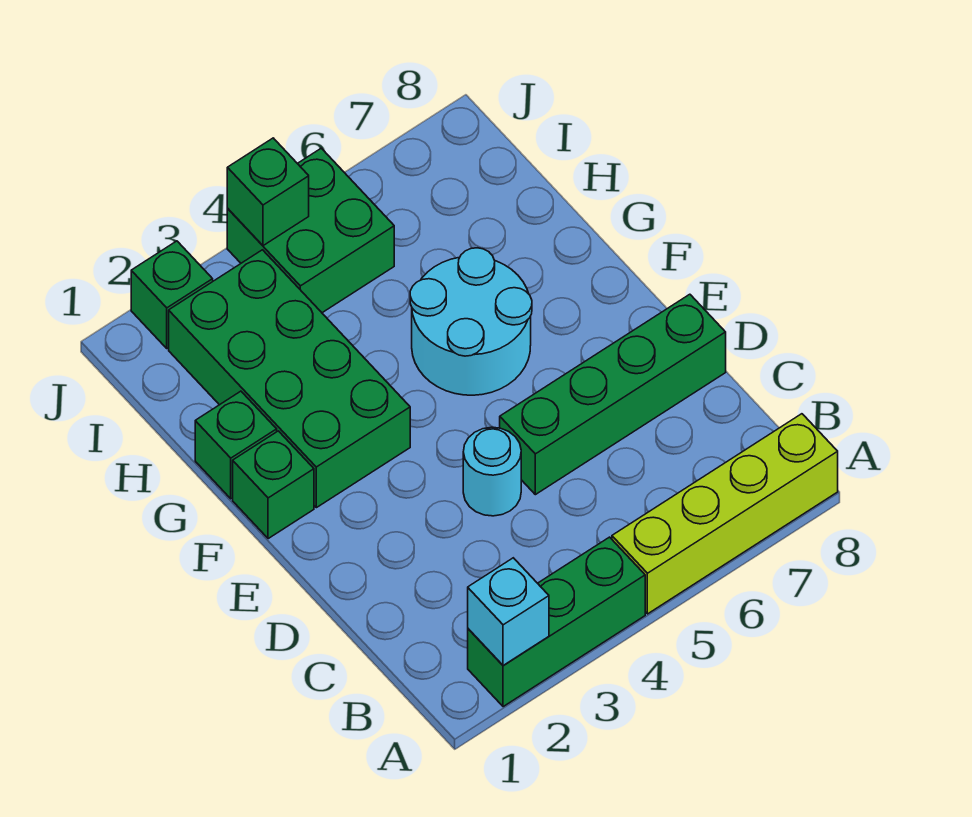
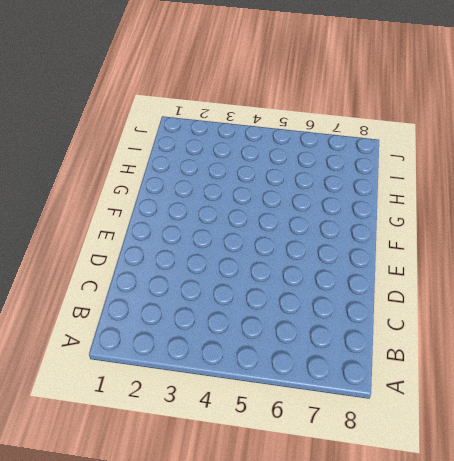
none -> green brick A2:A4 level 1
none -> lime brick A5:A8 level 1
none -> cyan round brick D4 level 1

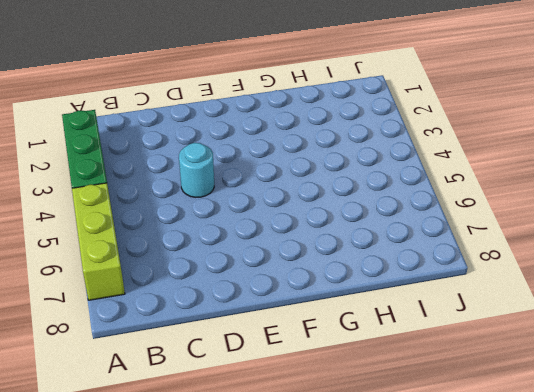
lime brick A5:A7 level 1 -> lime brick A5:A8 level 1
none -> green brick D5:D8 level 1
none -> green brick F1 level 1
none -> green brick F2:I3 level 1

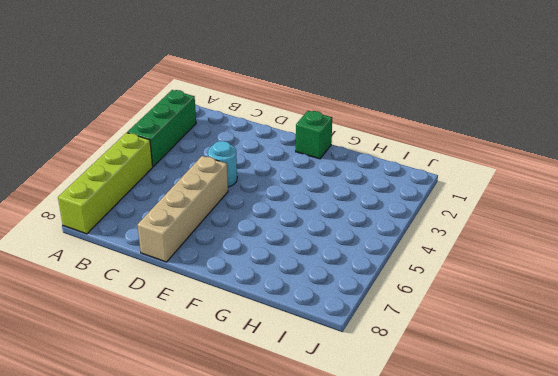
tan brick D5:D8 level 1 -> green brick D5:D8 level 1
none -> green brick F2:I3 level 1
none -> cyan round brick F5:G6 level 1
none -> green brick G1 level 1

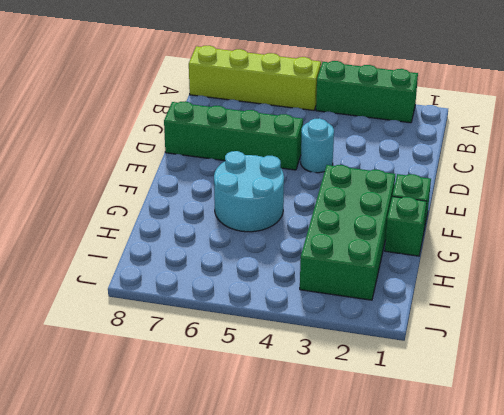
none -> green brick I4:J5 level 1
none -> green brick J2 level 1
none -> cyan brick A2 level 2

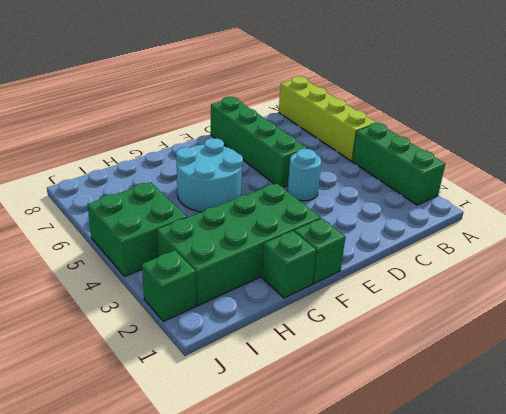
none -> cyan brick A2 level 2
none -> green brick J4 level 2

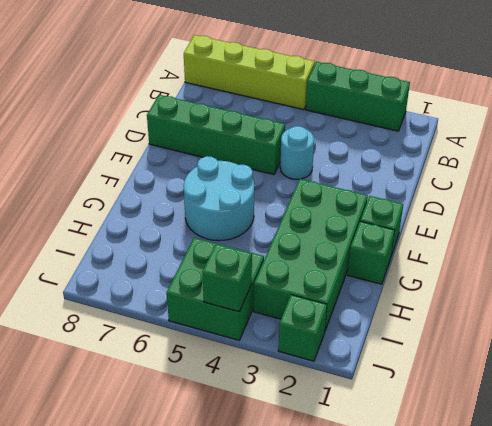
none -> cyan brick A2 level 2

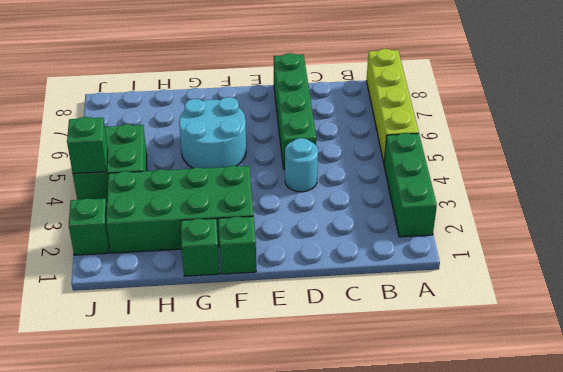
none -> cyan brick A2 level 2

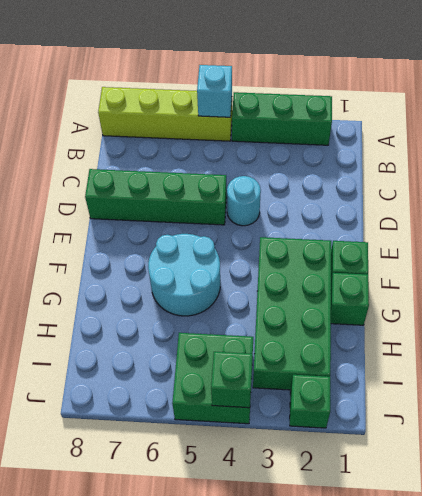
cyan brick A5 level 2 -> cyan brick A2 level 2

